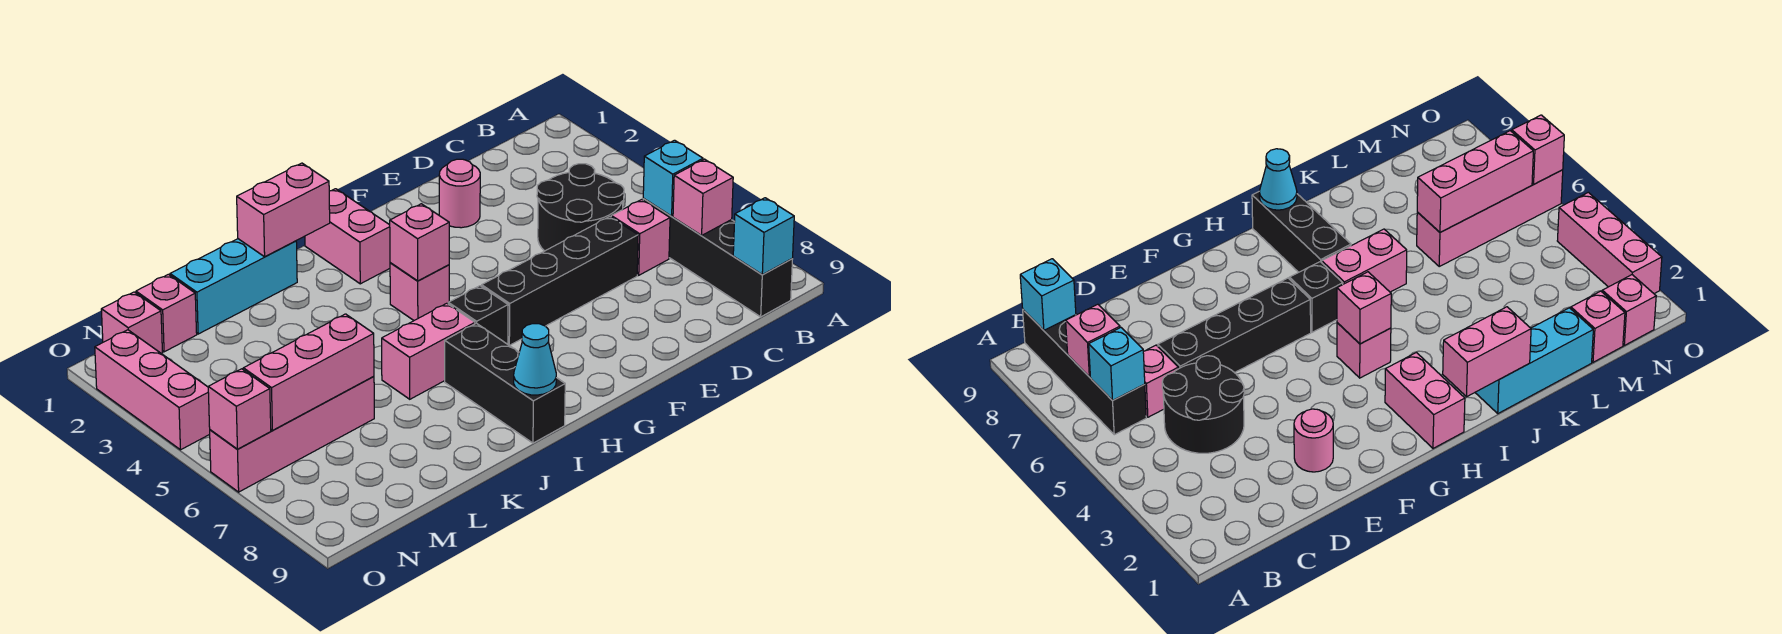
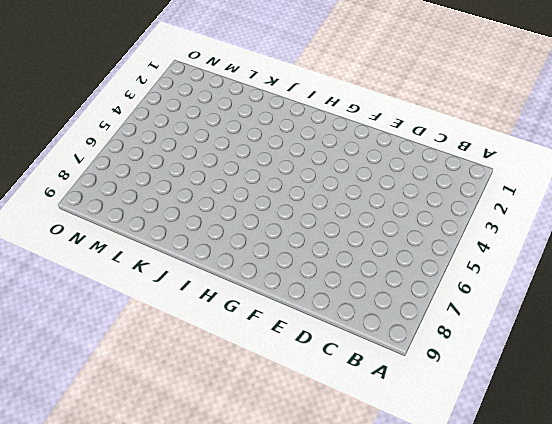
none -> black brick B6:B9 level 1
none -> black round brick C4:D5 level 1
none -> pink brick C6 level 1

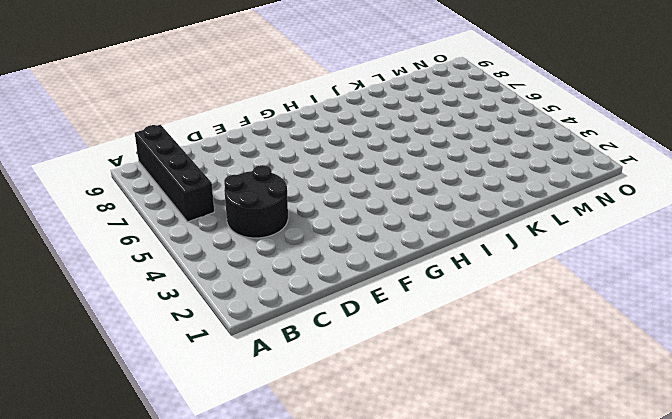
none -> pink brick C6 level 1
none -> black brick D6:G6 level 1
none -> pink round brick E2 level 1

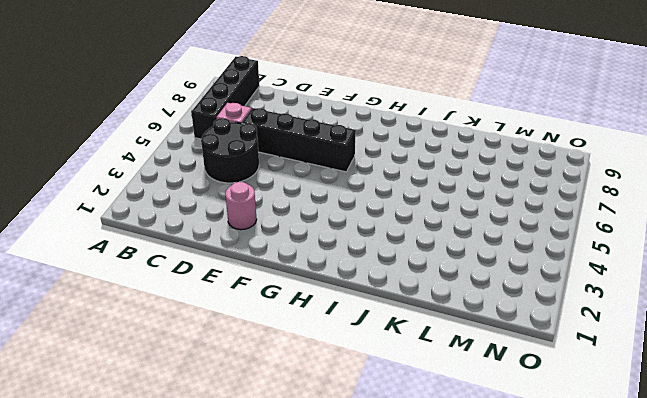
none -> pink brick H1:H2 level 1
none -> pink brick H4 level 1
none -> black brick H6 level 1

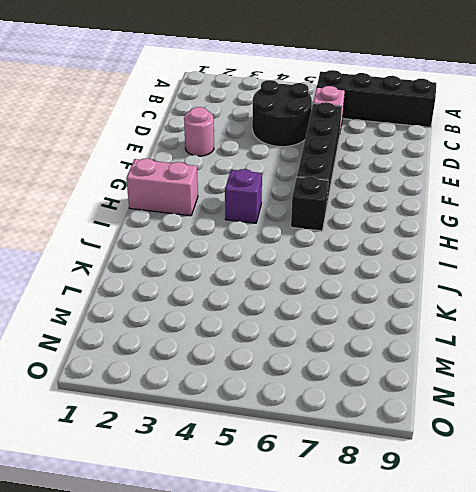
purple brick H4 level 1 -> pink brick H4 level 1
none -> pink brick I6:J6 level 1
none -> black brick I7:I9 level 1
none -> cyan brick J1:L1 level 1

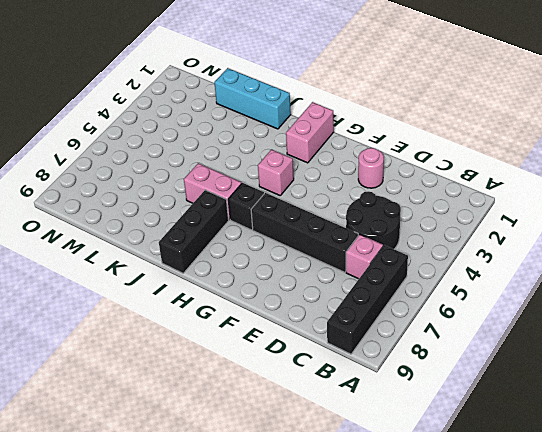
none -> pink brick L6:O6 level 1
none -> pink brick M1 level 1
none -> pink brick N1 level 1

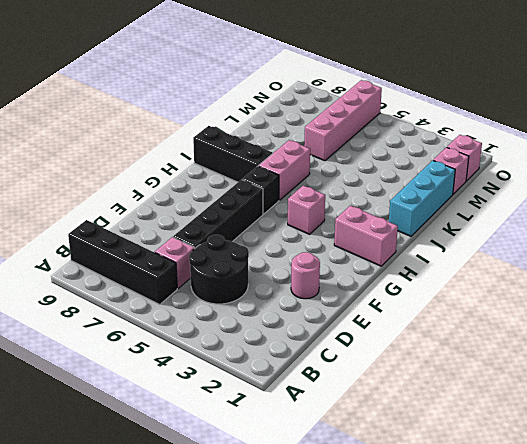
none -> pink brick O2:O4 level 1
none -> cyan brick B6 level 2
none -> pink brick B7 level 2

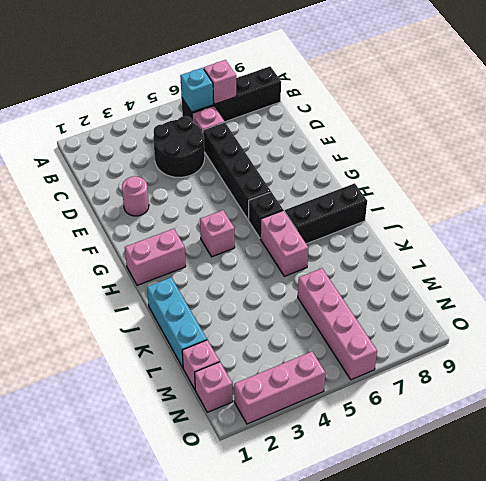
none -> cyan brick B9 level 2
none -> pink brick H4 level 2
none -> pink brick I1:J1 level 2

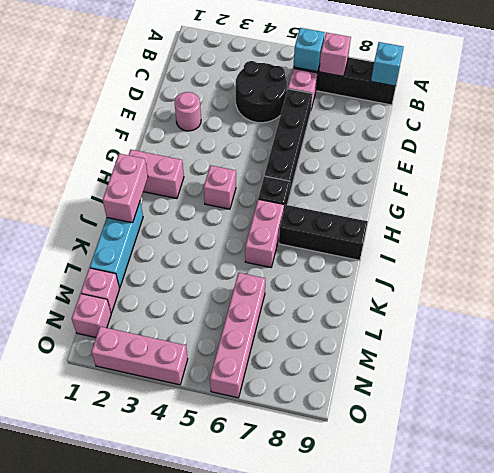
none -> pink brick H4 level 2
none -> cyan cone I9 level 2
none -> pink brick L6:N6 level 2

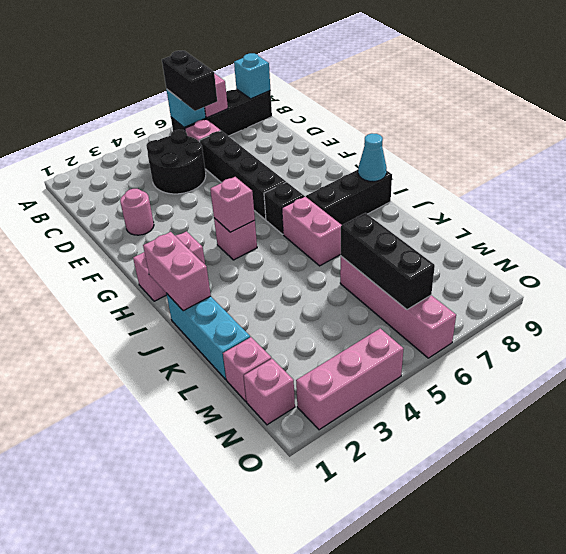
black brick B6:C6 level 3 -> none
black brick L6:N6 level 2 -> pink brick L6:N6 level 2
none -> pink brick O6 level 2

